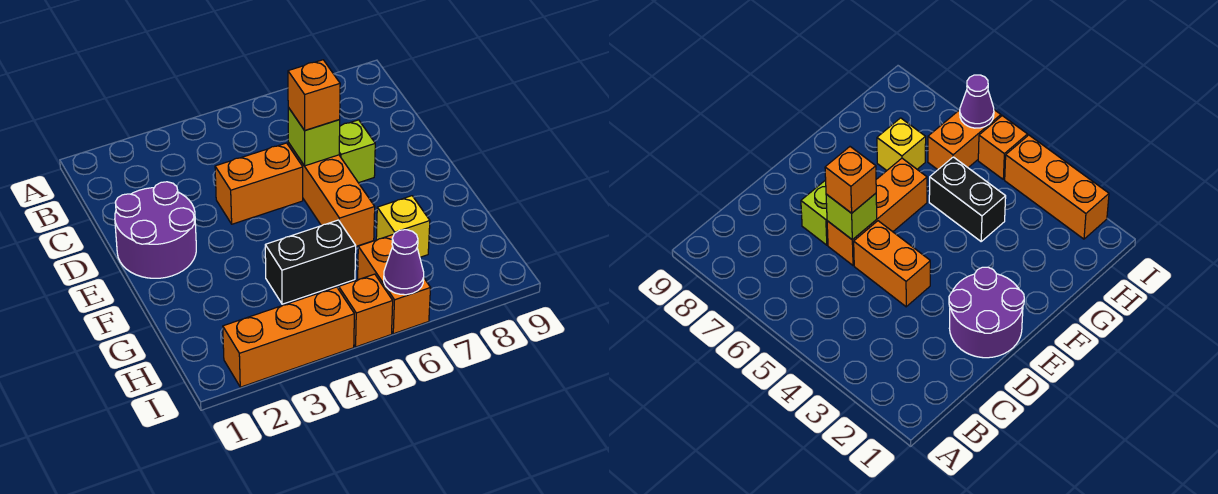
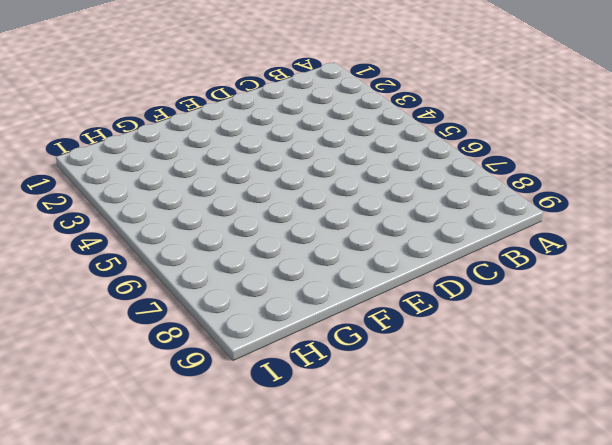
none -> purple round brick D1:E2 level 1
none -> orange brick D4:D5 level 1
none -> orange brick D6:F6 level 1

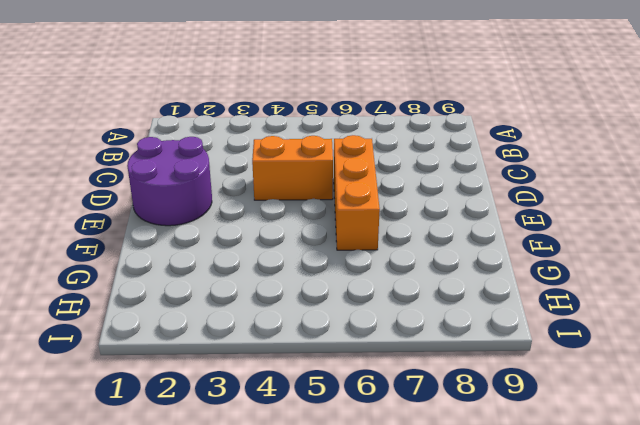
none -> lime brick D7 level 1
none -> black brick G4:G5 level 1
none -> yellow brick G7 level 1

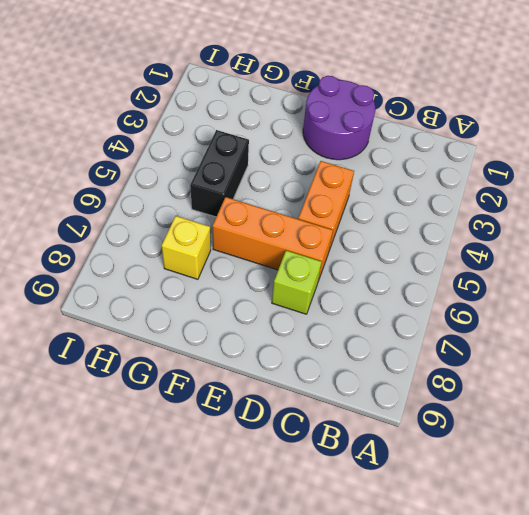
none -> orange brick H6:I6 level 1
none -> orange brick I2:I4 level 1
none -> orange brick I5 level 1

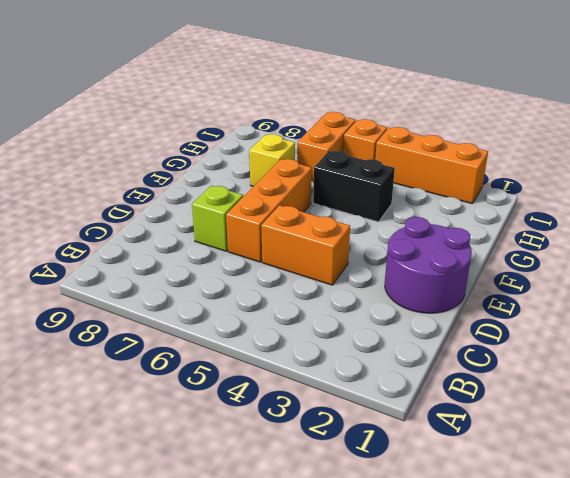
none -> lime brick D6 level 2
none -> purple cone I6 level 2
none -> orange brick D6 level 3

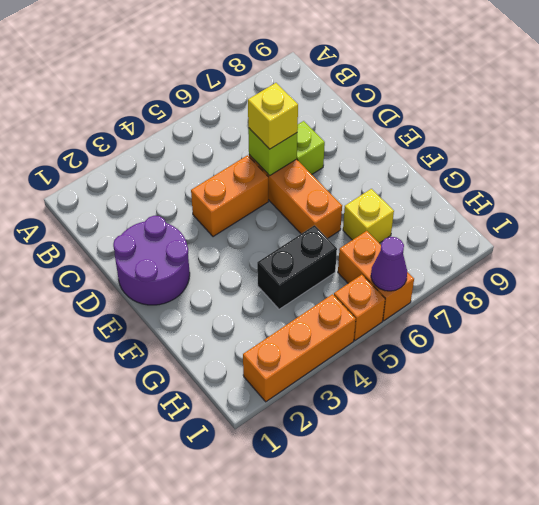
yellow brick D6 level 3 -> orange brick D6 level 3

